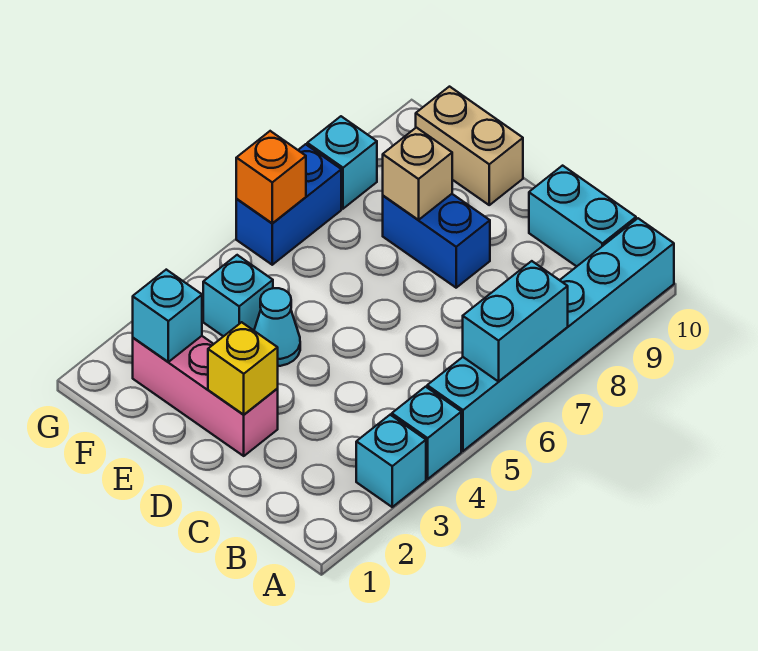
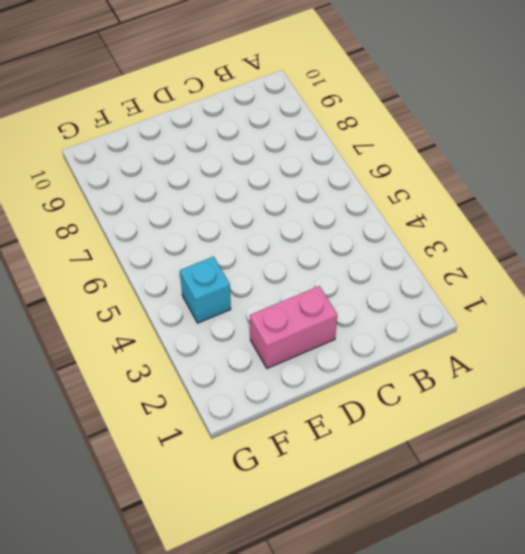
pink brick D2:E2 level 1 -> pink brick D2:F2 level 1
none -> cyan brick A3 level 1
none -> cyan brick A4 level 1
none -> cyan brick A5:A10 level 1

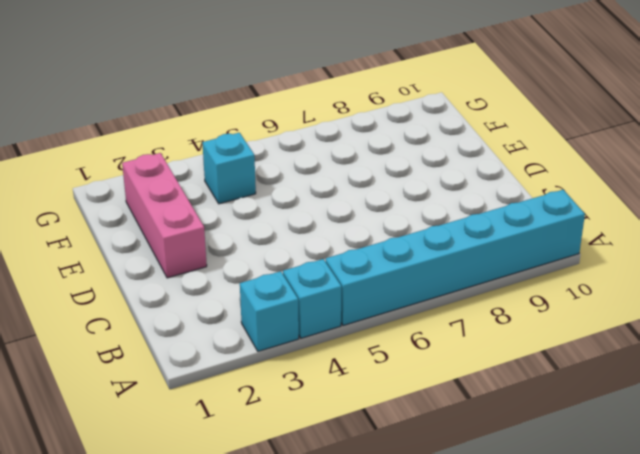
none -> cyan brick B10:C10 level 1
none -> blue brick D8:E8 level 1
none -> cyan cone E4 level 1

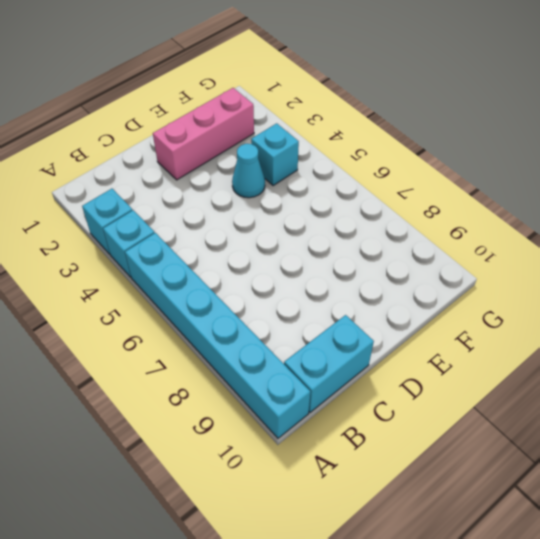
none -> blue brick D8:E8 level 1
none -> tan brick E10:F10 level 1
none -> blue brick G6:G7 level 1

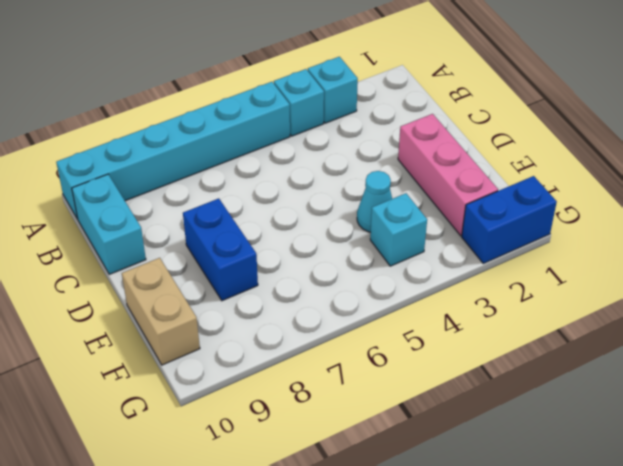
blue brick G1:G2 level 1 -> blue brick G6:G7 level 1
none -> cyan brick G8 level 1
none -> cyan brick A6:A7 level 2
none -> yellow brick D2 level 2

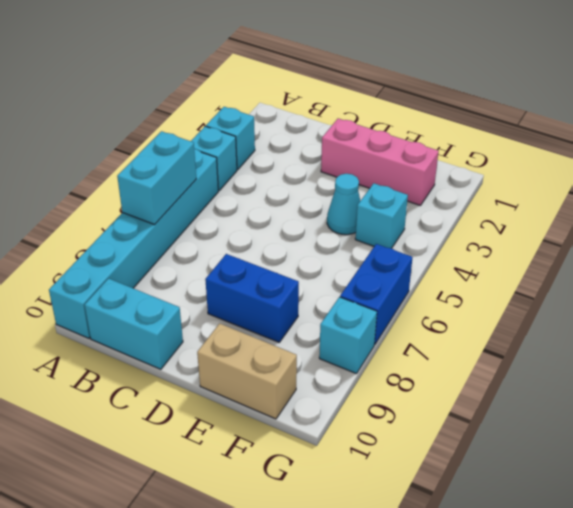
none -> yellow brick D2 level 2
none -> tan brick E8 level 2
none -> cyan brick F2 level 2

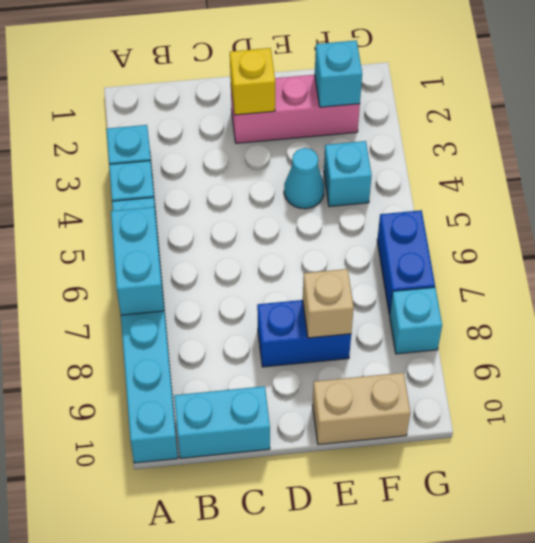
none -> orange brick G6 level 2

